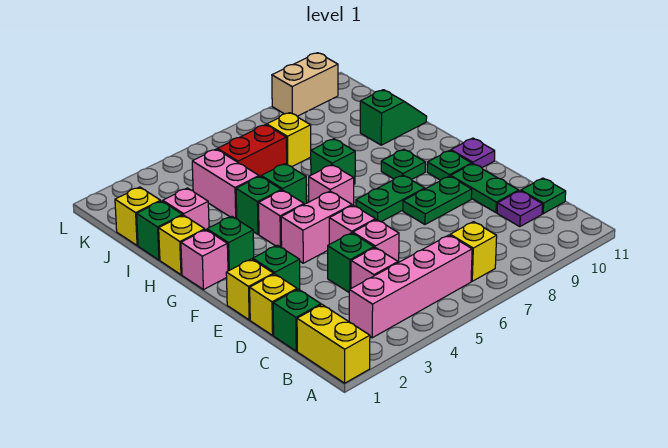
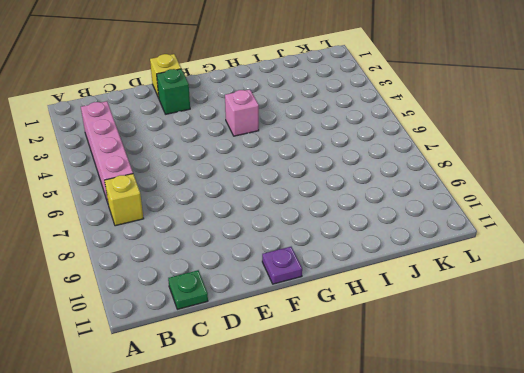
none -> yellow brick A1:B1 level 1
none -> green brick C1 level 1
none -> pink brick C4 level 1
none -> purple plate C10 level 1

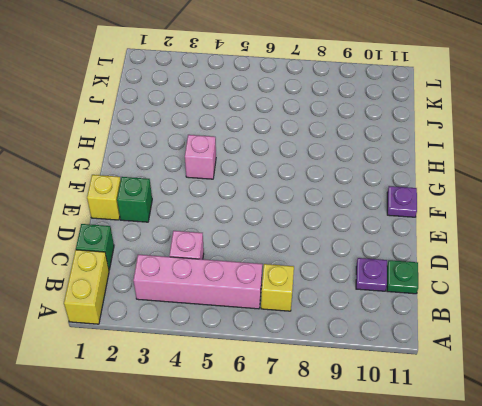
none -> yellow brick D1 level 1
none -> green brick D4 level 1
none -> pink brick D5 level 1
none -> green plate D10:E10 level 1

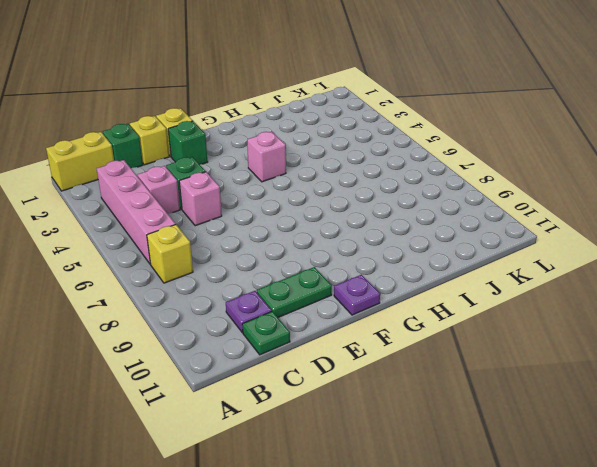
none -> pink brick E5 level 1
none -> green plate E8:E9 level 1
none -> pink brick F4:F5 level 1
none -> green plate F7:F8 level 1

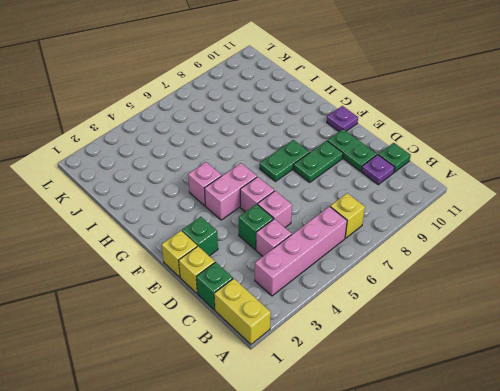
none -> green plate F10 level 1
none -> pink brick G1 level 1
none -> green brick G2 level 1
none -> pink brick G6 level 1

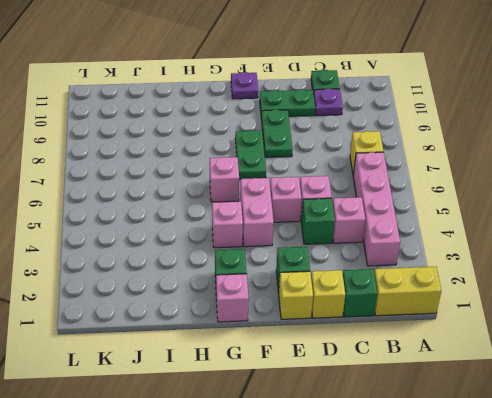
none -> green plate F10 level 1
none -> green plate G9 level 1
none -> yellow brick H1 level 1
none -> green brick H4 level 1

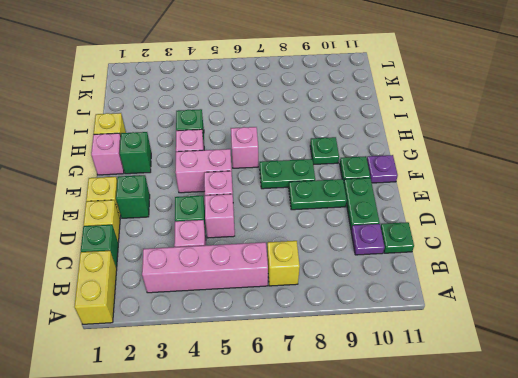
none -> green brick H5 level 1
none -> green brick H7 level 1
none -> green brick I1 level 1
none -> pink brick I2 level 1

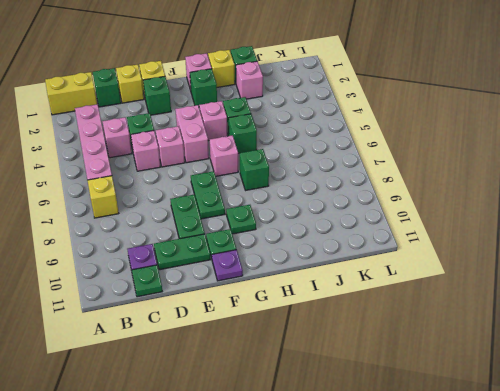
none -> pink brick I4:J4 level 1
none -> green slope I10:I11 level 1 top 10
none -> yellow brick J1 level 1
none -> red brick J5:J6 level 1

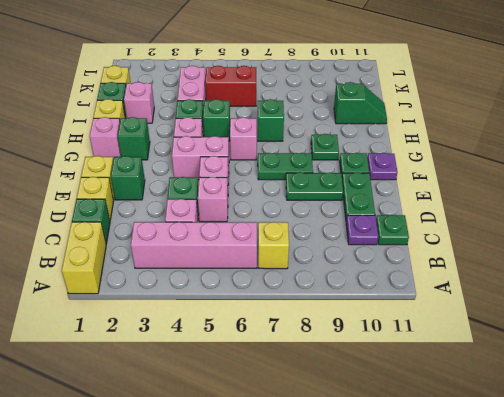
none -> yellow brick J7 level 1
none -> tan brick L9:L10 level 1

